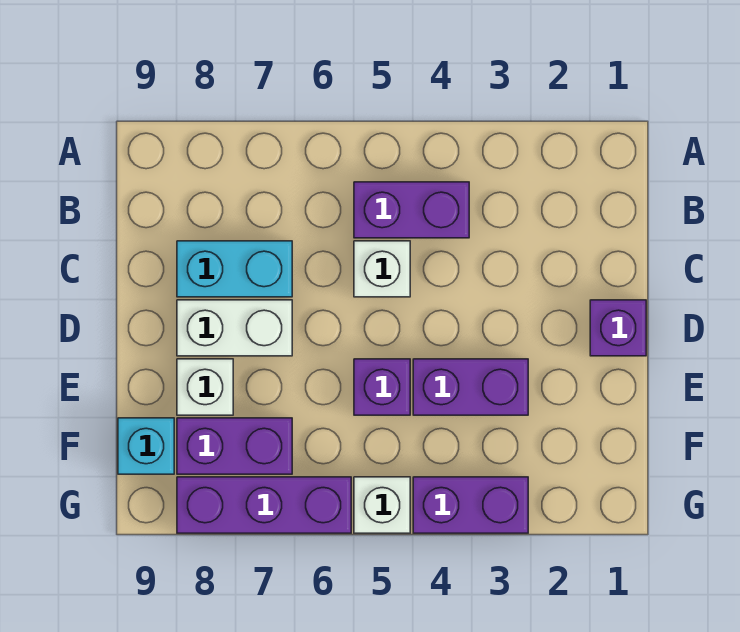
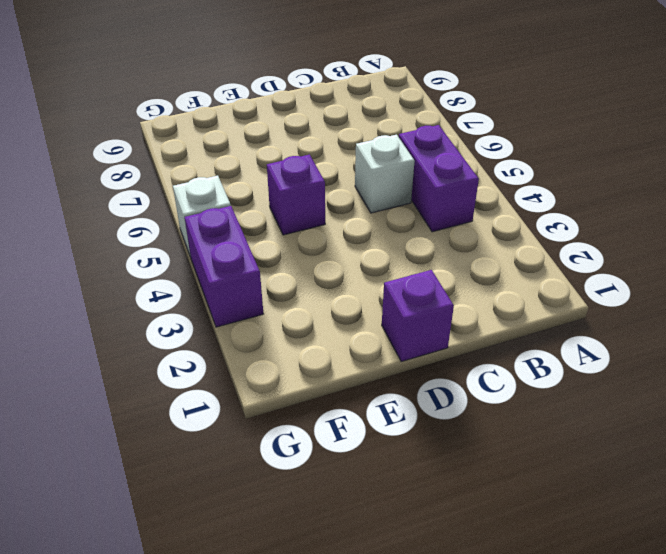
none -> cyan brick C7:C8 level 1
none -> white brick D7:D8 level 1
none -> purple brick E3:E4 level 1

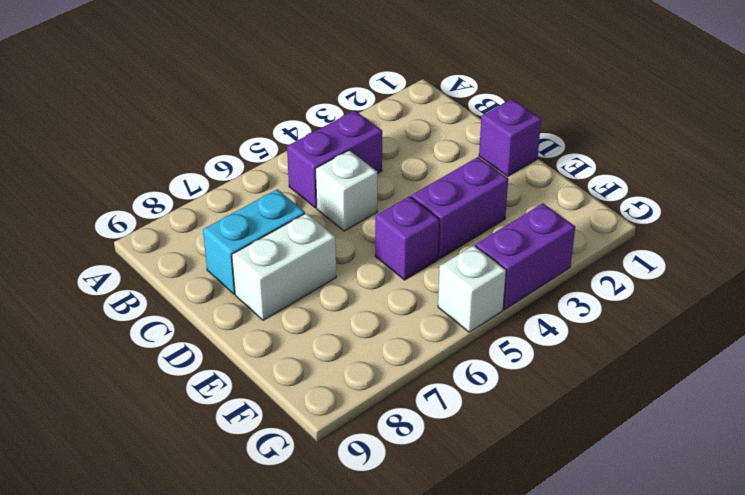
none -> white brick E8 level 1
none -> purple brick F7:F8 level 1
none -> cyan brick F9 level 1

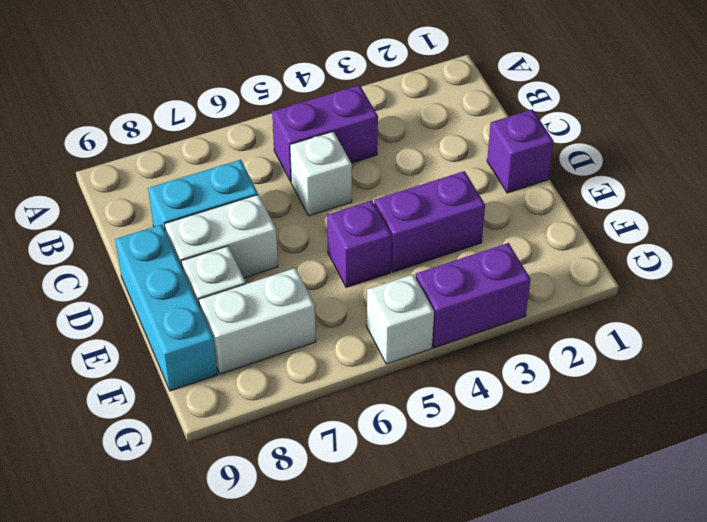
cyan brick D9:F9 level 1 -> cyan brick F9 level 1
white brick F7:F8 level 1 -> purple brick F7:F8 level 1
none -> purple brick G6:G8 level 1

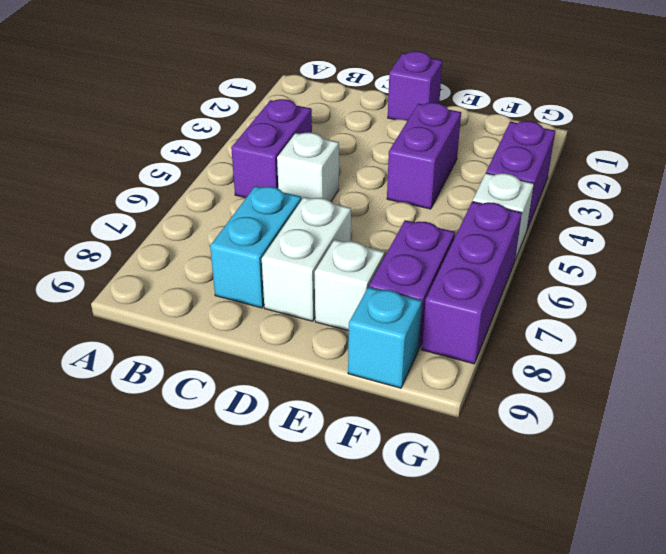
none -> purple brick E5 level 1

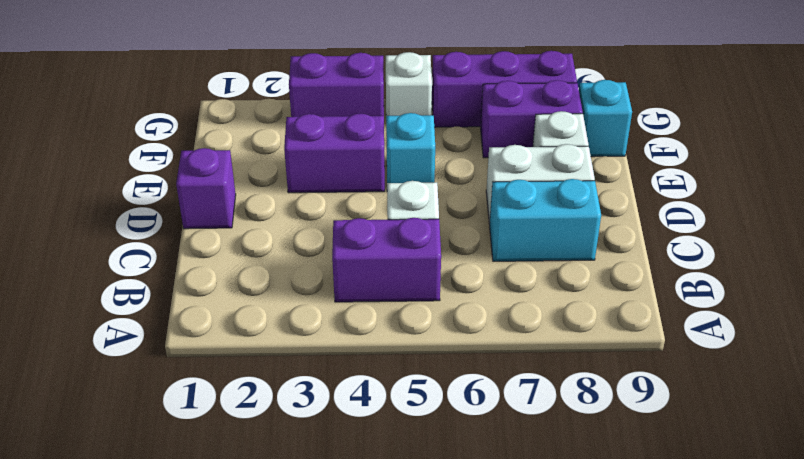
cyan brick E5 level 1 -> purple brick E5 level 1

